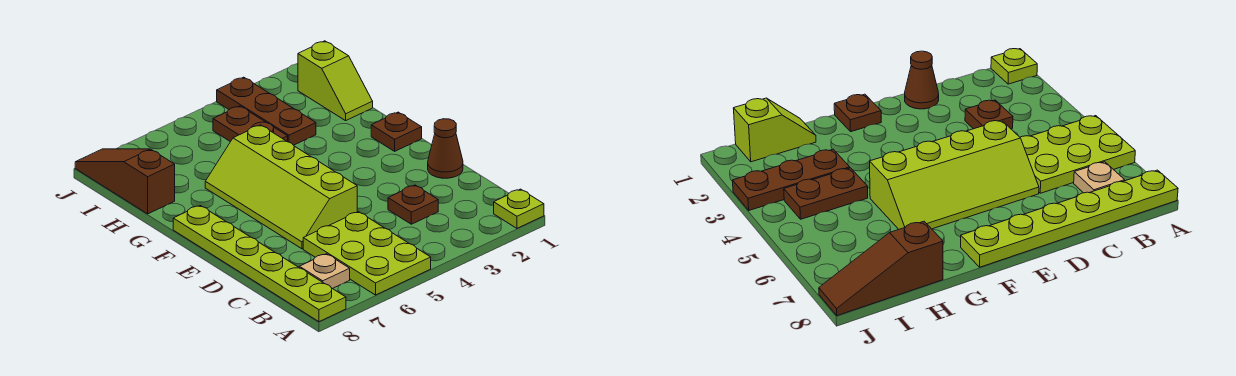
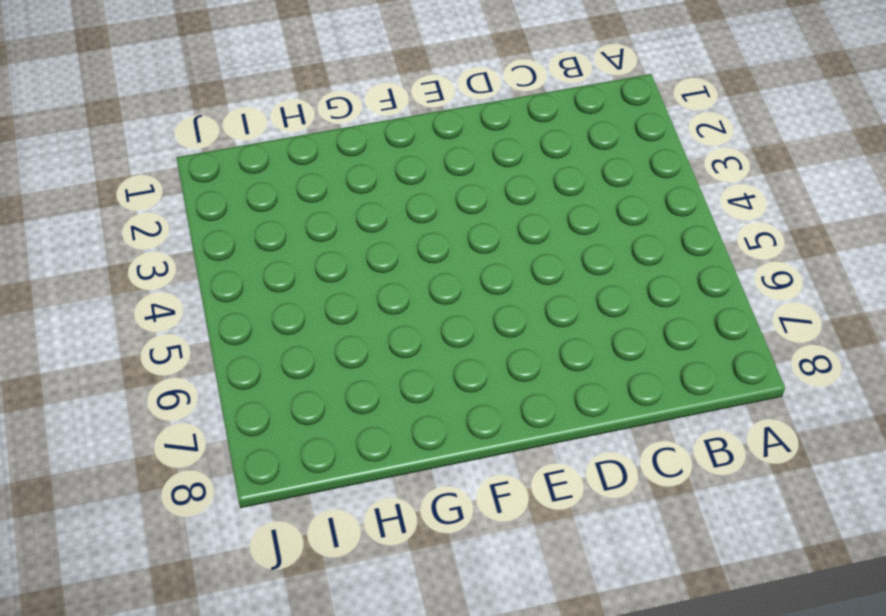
none -> lime plate A1 level 1
none -> lime plate A5:C6 level 1
none -> lime plate A8:F8 level 1

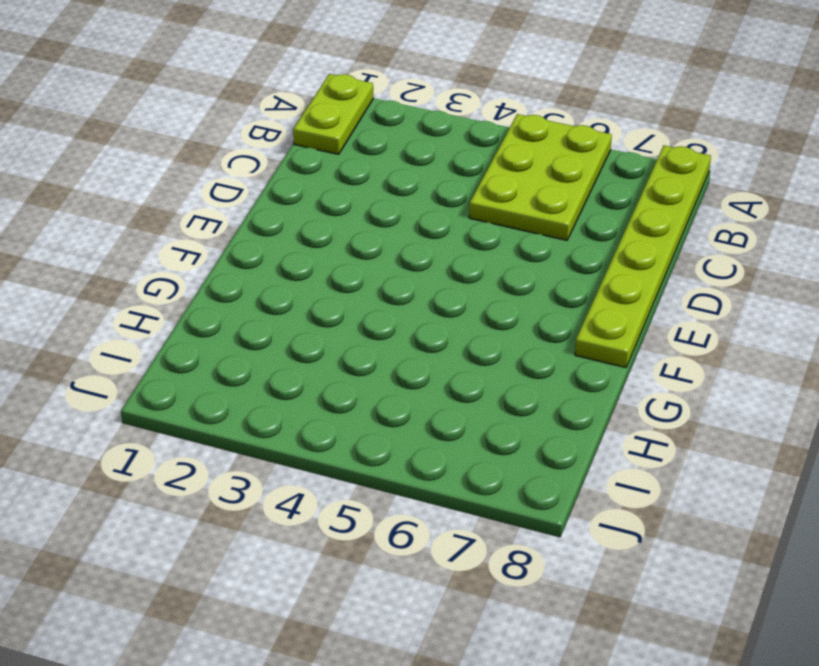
lime plate A1:B1 level 1 -> lime plate A1 level 1
none -> tan plate B7 level 1
none -> brown plate C3 level 1
none -> brown cone D1 level 1

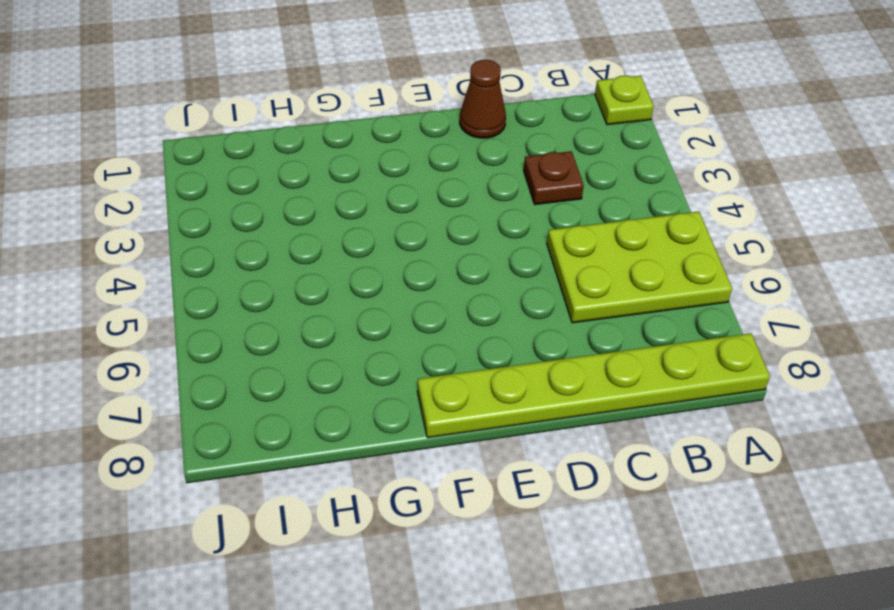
none -> tan plate B7 level 1
none -> lime slope D5:G6 level 1 top 5
none -> brown plate F1 level 1

